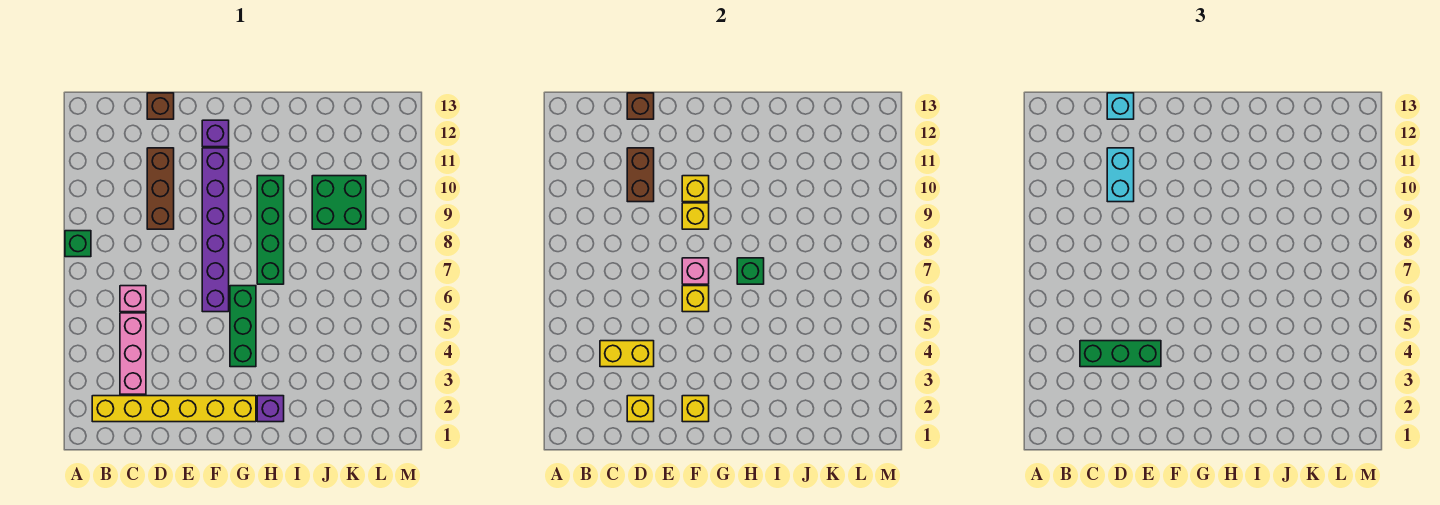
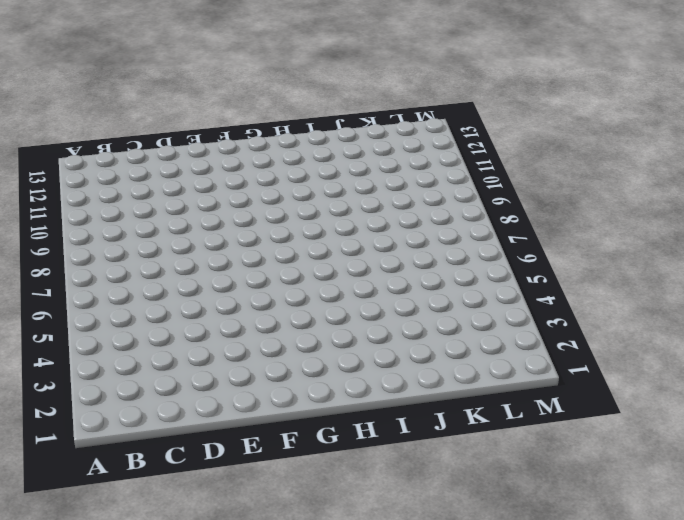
none -> green brick A8 level 1
none -> yellow brick B2:G2 level 1
none -> pink brick C3:C5 level 1

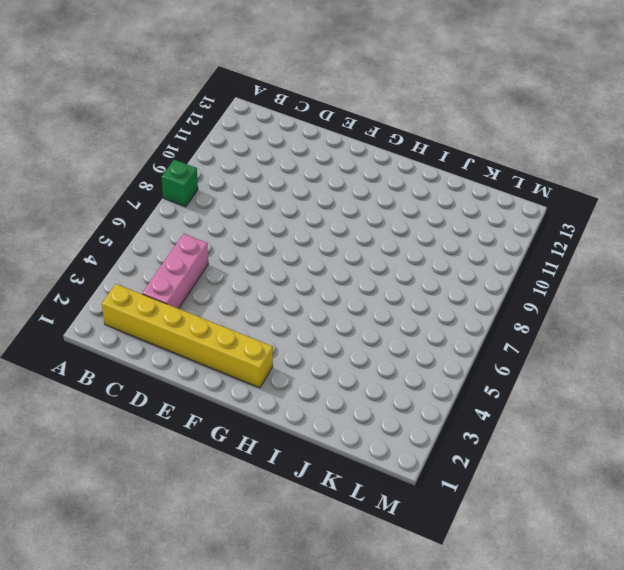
none -> pink brick C6 level 1
none -> brown brick D9:D11 level 1
none -> brown brick D13 level 1

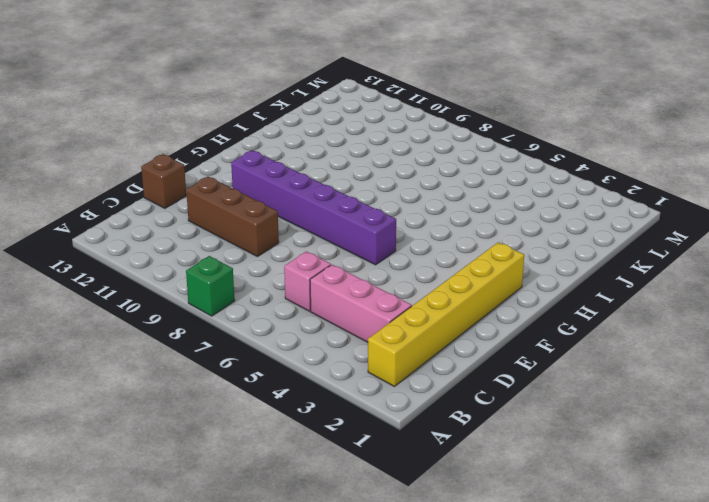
none -> purple brick F12 level 1
none -> green brick G4:G6 level 1
none -> purple brick H2 level 1

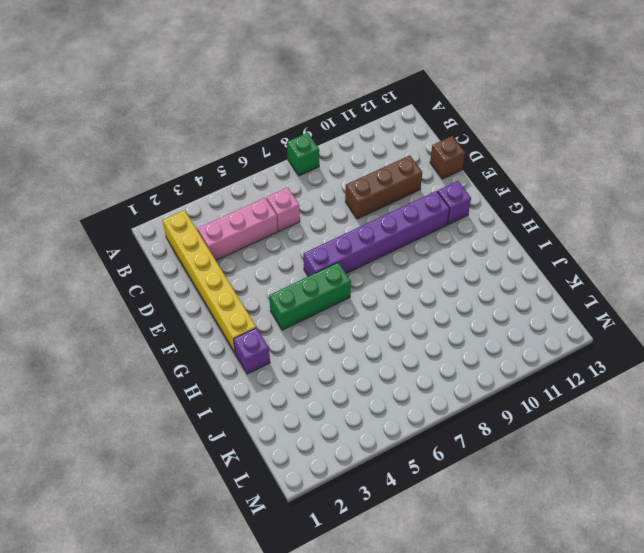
none -> green brick H7:H10 level 1
none -> green brick J9:K10 level 1
none -> yellow brick C4:D4 level 2

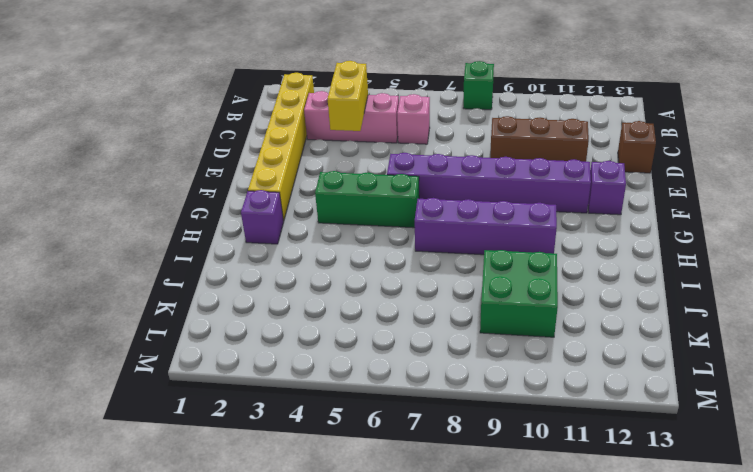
purple brick H7:H10 level 1 -> green brick H7:H10 level 1
none -> yellow brick D2 level 2
none -> brown brick D10:D11 level 2
none -> brown brick D13 level 2

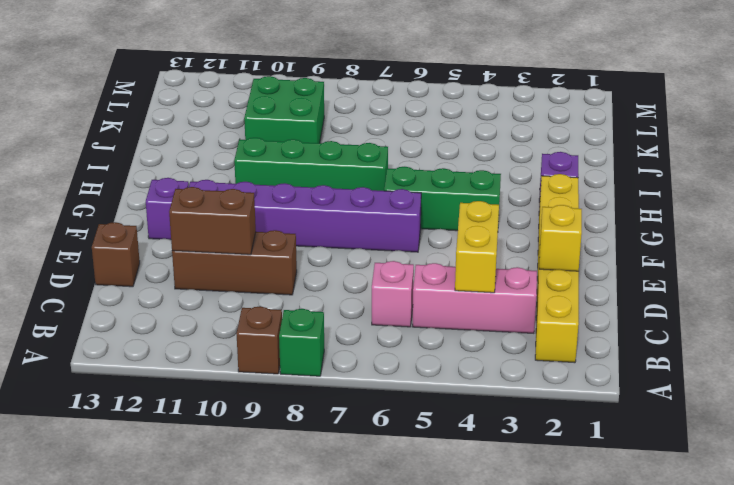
brown brick A9 level 1 -> brown brick D13 level 2
none -> yellow brick F2 level 2
none -> yellow brick F6 level 2
none -> pink brick F7 level 2

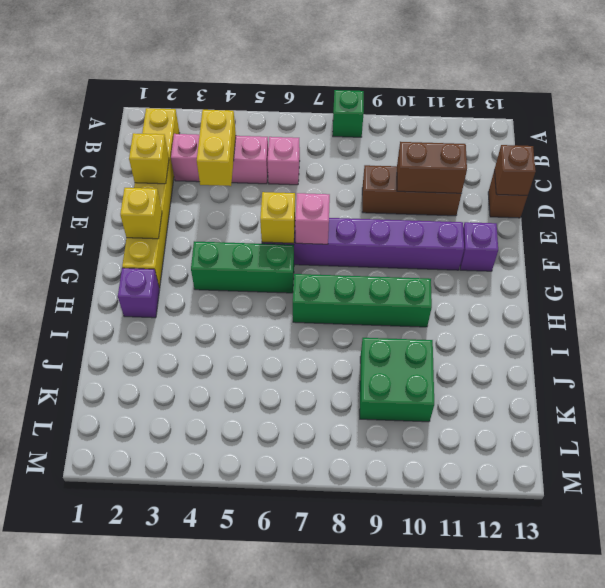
none -> yellow brick F9 level 2
none -> yellow brick F10 level 2
none -> green brick H7 level 2

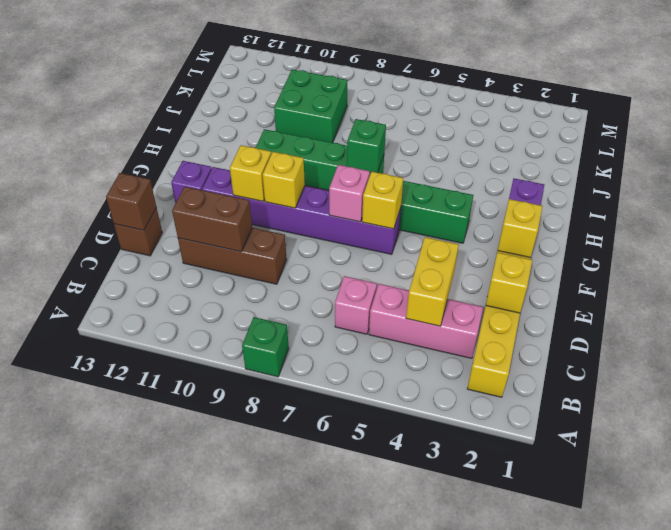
none -> green brick C4:E4 level 3
none -> cyan brick D10:D11 level 3
none -> cyan brick D13 level 3

